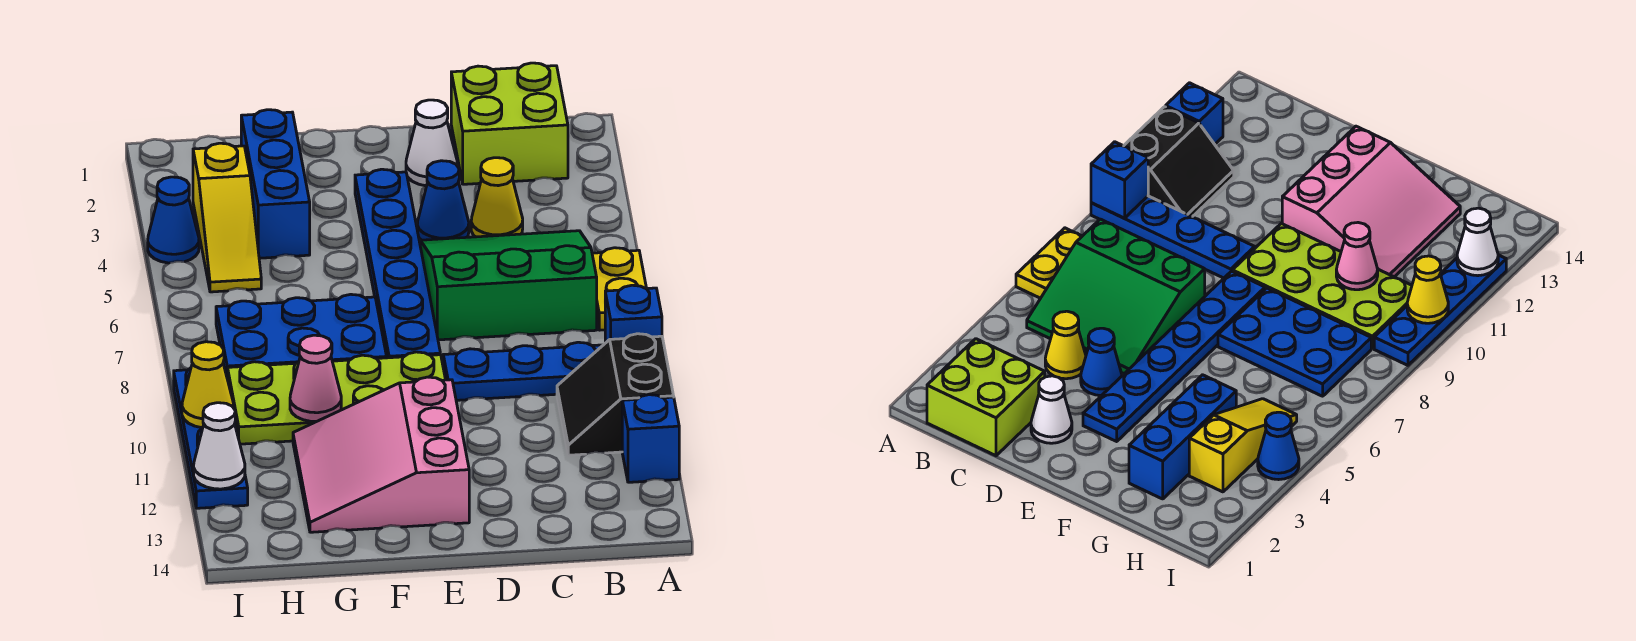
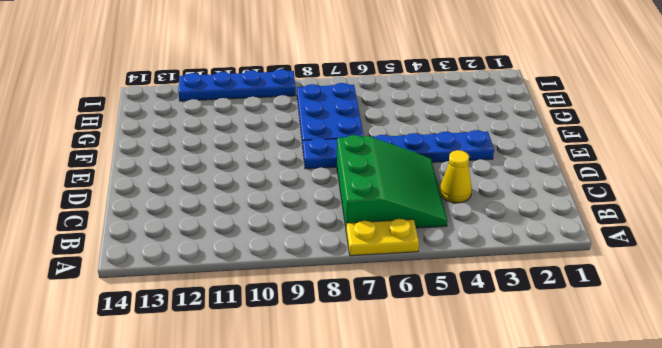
none -> blue plate A9:D9 level 1
none -> black slope A10:B11 level 1 top A
none -> blue brick A12 level 1

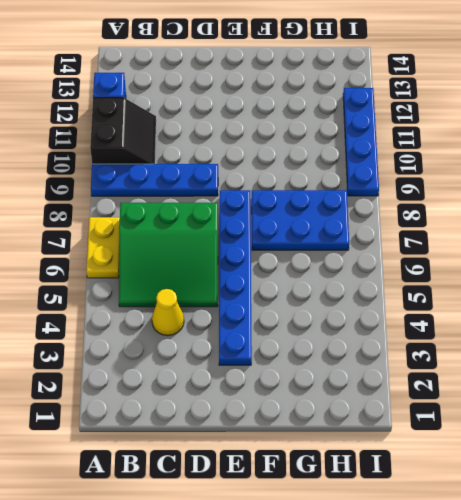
none -> lime brick B1:C2 level 1
none -> white cone D2 level 1
none -> blue cone D4 level 1

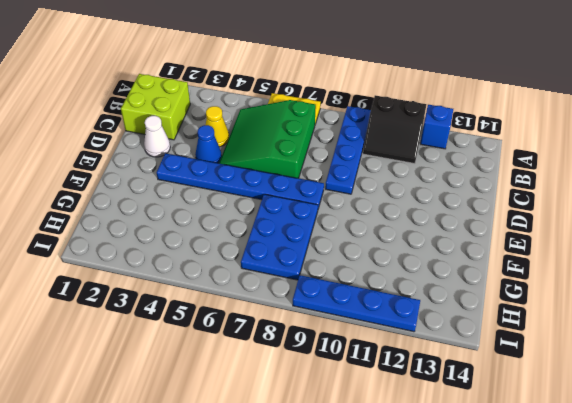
none -> lime plate E9:H10 level 1
none -> pink slope E11:G13 level 1 top E
none -> blue brick G2:G4 level 1

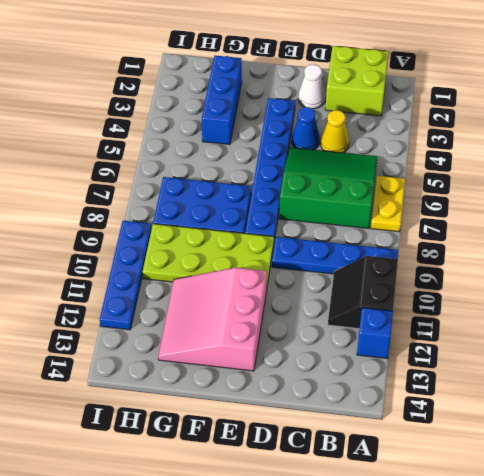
none -> yellow slope H3:H5 level 1 top 3
none -> blue cone I4 level 1
none -> blue brick A9 level 2

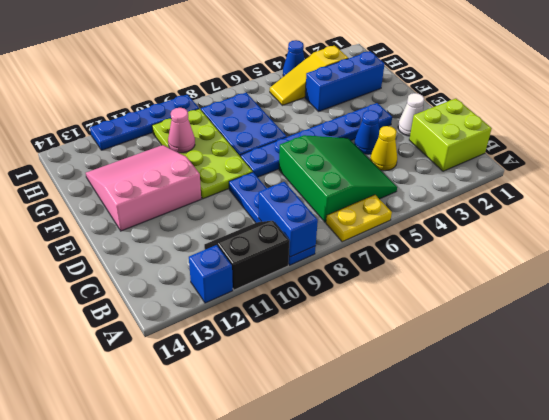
blue brick A9:B9 level 2 -> blue brick A9 level 2
none -> yellow cone I10 level 2
none -> white cone I12 level 2

